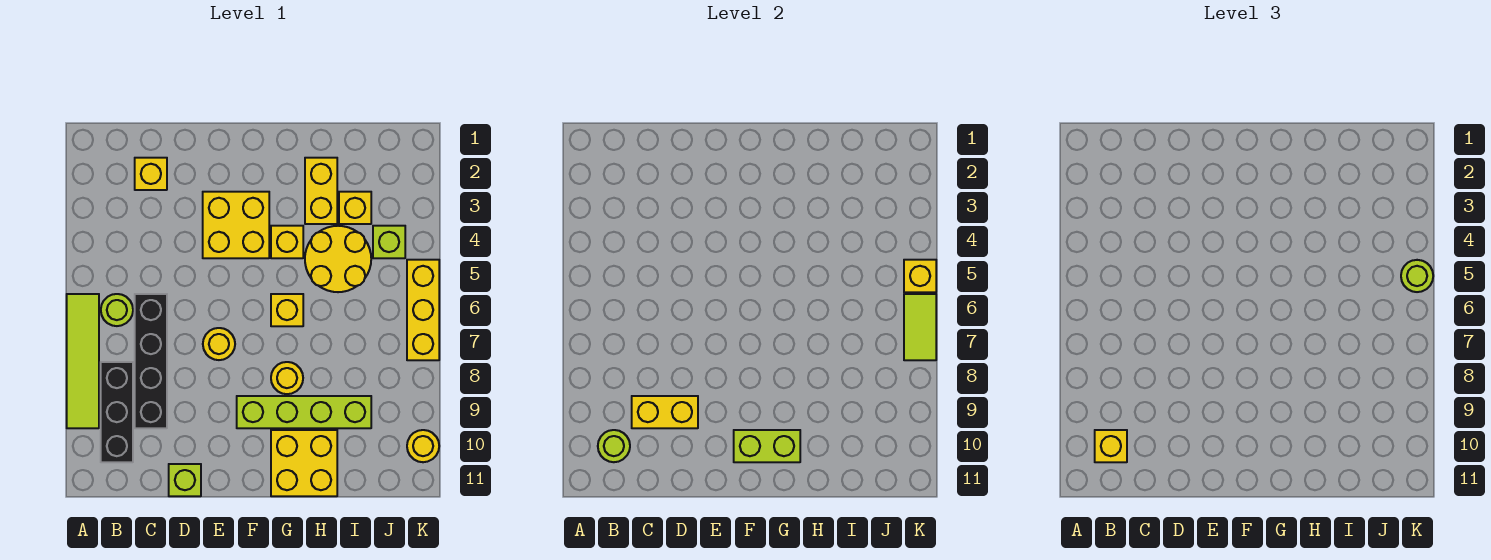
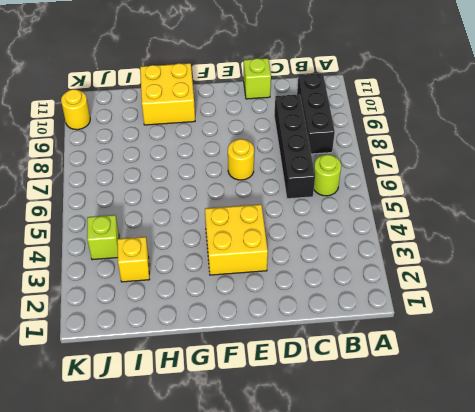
none -> lime tile A6:A9 level 1
none -> yellow brick C2 level 1
none -> lime brick F9:I9 level 1

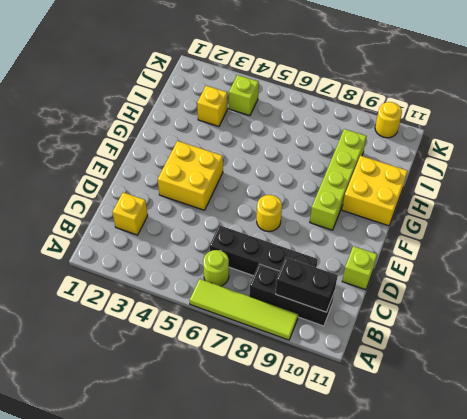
black brick B9:B10 level 2 -> lime round brick B10 level 2
none -> yellow brick G4 level 1
none -> yellow brick G6 level 1
none -> yellow round brick G8 level 1

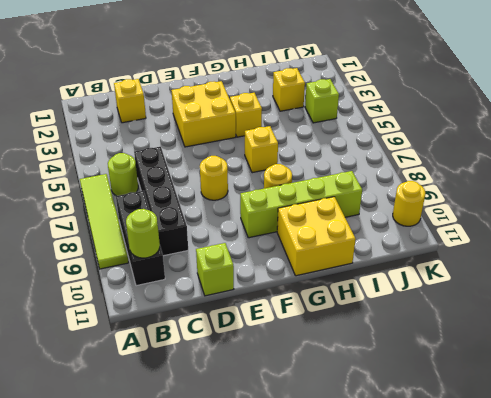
none -> yellow brick H2:H3 level 1
none -> yellow round brick H4:I5 level 1
none -> yellow brick K5:K7 level 1

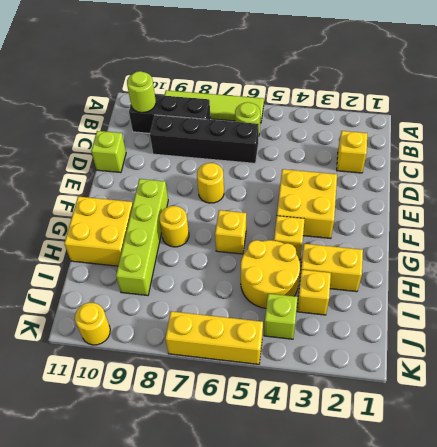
none -> yellow brick C9:D9 level 2
none -> lime brick F10:G10 level 2
none -> yellow brick K5 level 2

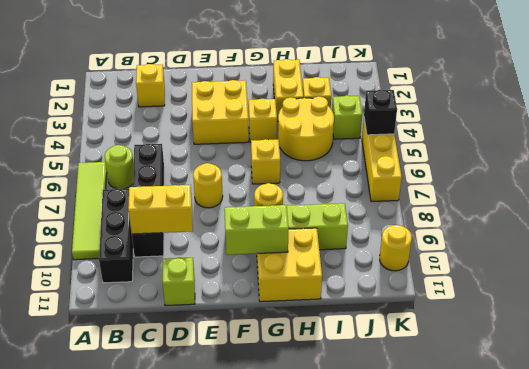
black brick K5 level 2 -> yellow brick K5 level 2
none -> lime round brick B10 level 2
none -> lime tile K6:K7 level 2
none -> yellow brick B10 level 3

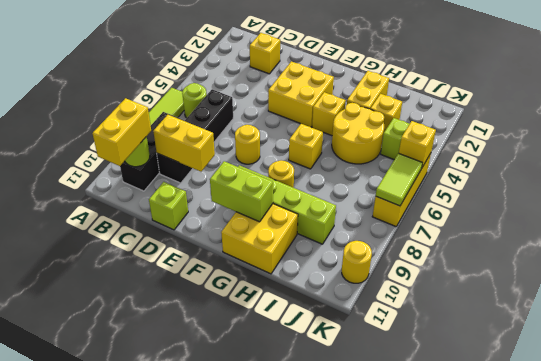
yellow brick B10:B11 level 3 -> yellow brick B10 level 3
none -> lime round brick K5 level 3

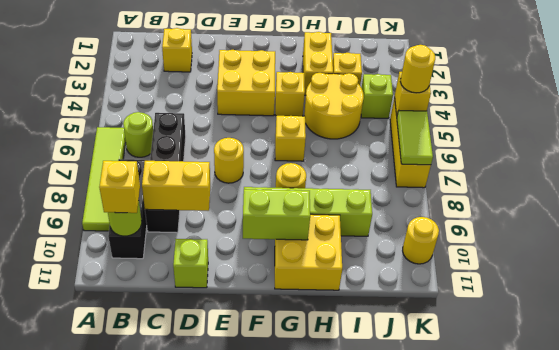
yellow round brick K5 level 3 -> lime round brick K5 level 3

